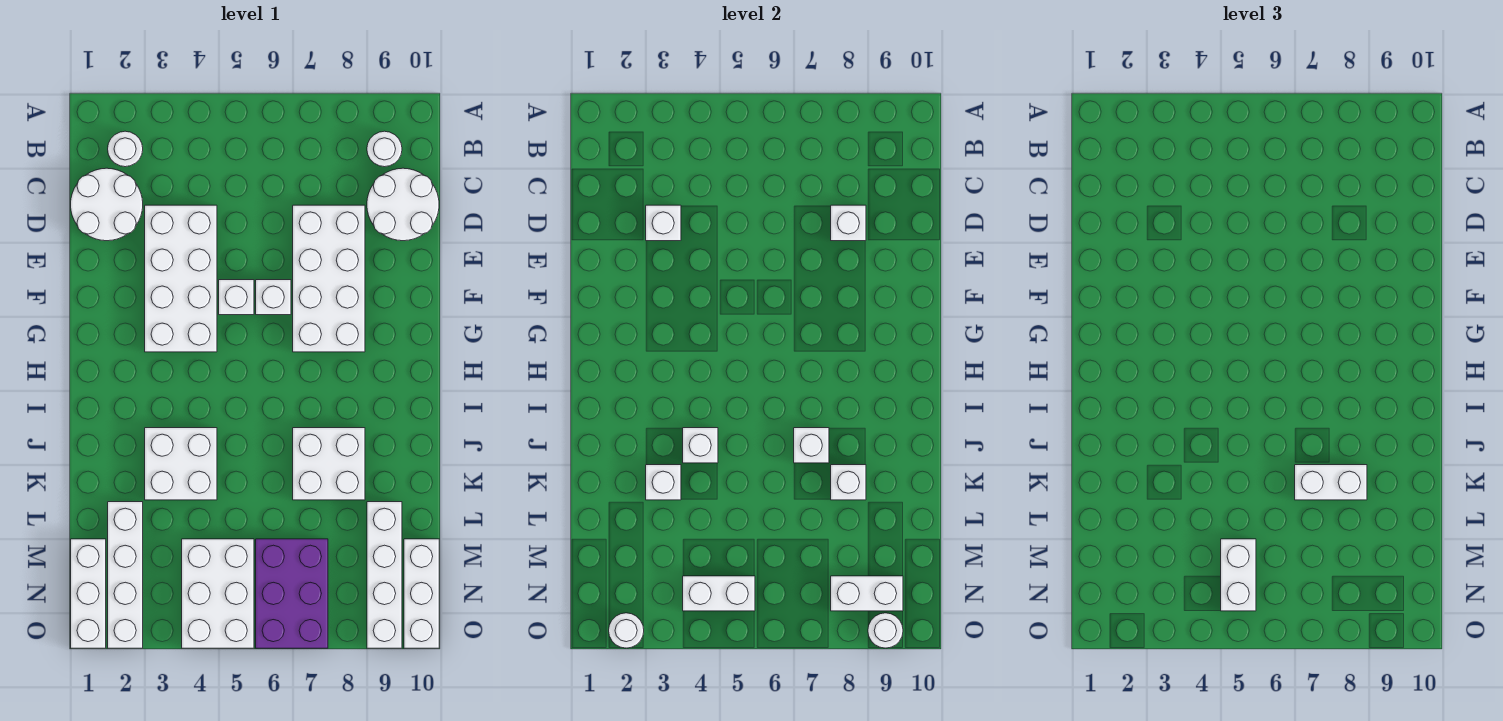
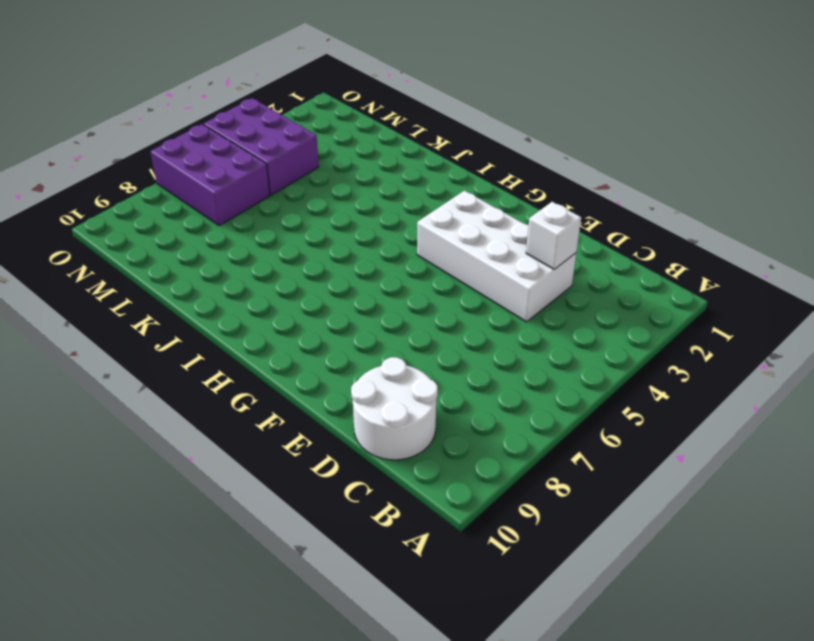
purple brick M4:O5 level 1 -> white brick M4:O5 level 1
none -> white round brick B2 level 1
none -> white round brick B9 level 1
none -> white round brick C1:D2 level 1

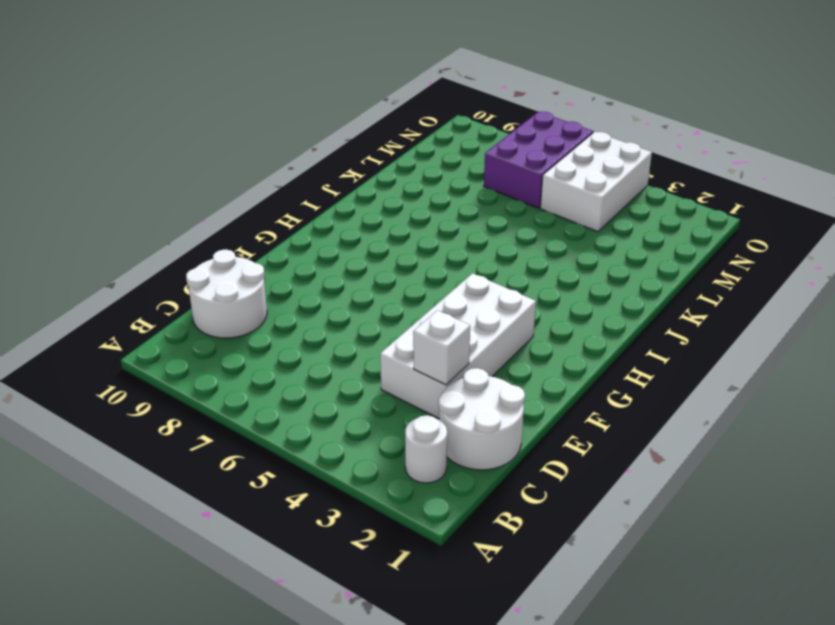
none -> white round brick B9 level 1
none -> white brick D7:G8 level 1
none -> white brick F5 level 1

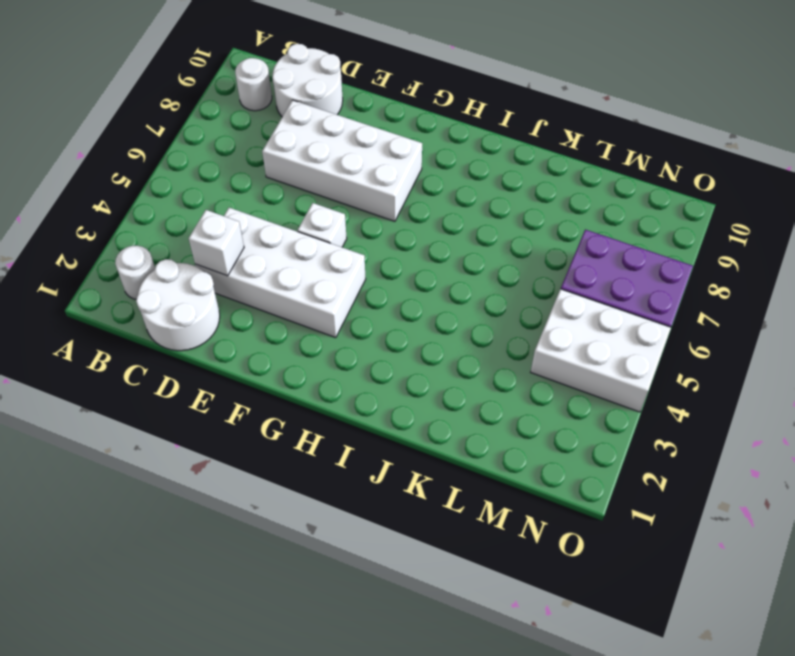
none -> white brick F6 level 1
none -> white brick J3:K4 level 1
none -> white brick J7:K8 level 1

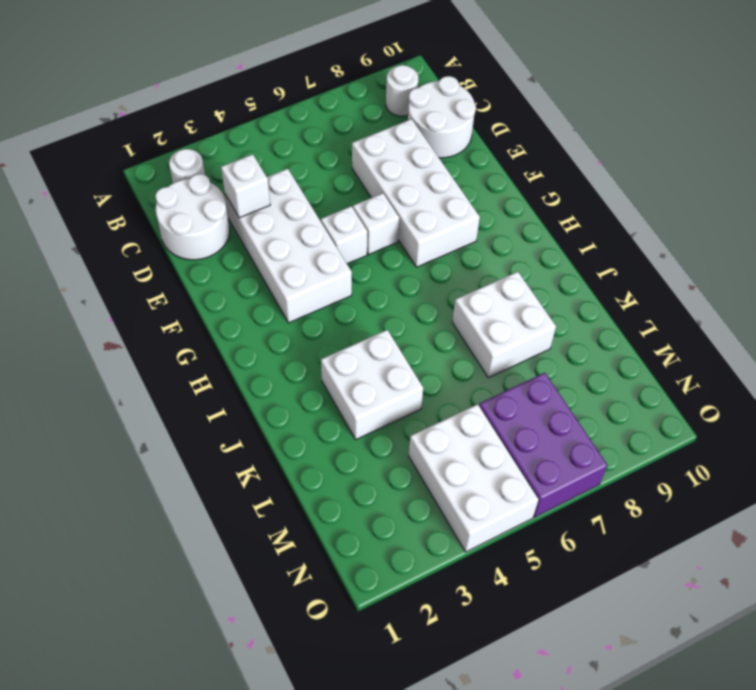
none -> white brick L2:O2 level 1
none -> white brick L9:O9 level 1
none -> white brick M1:O1 level 1

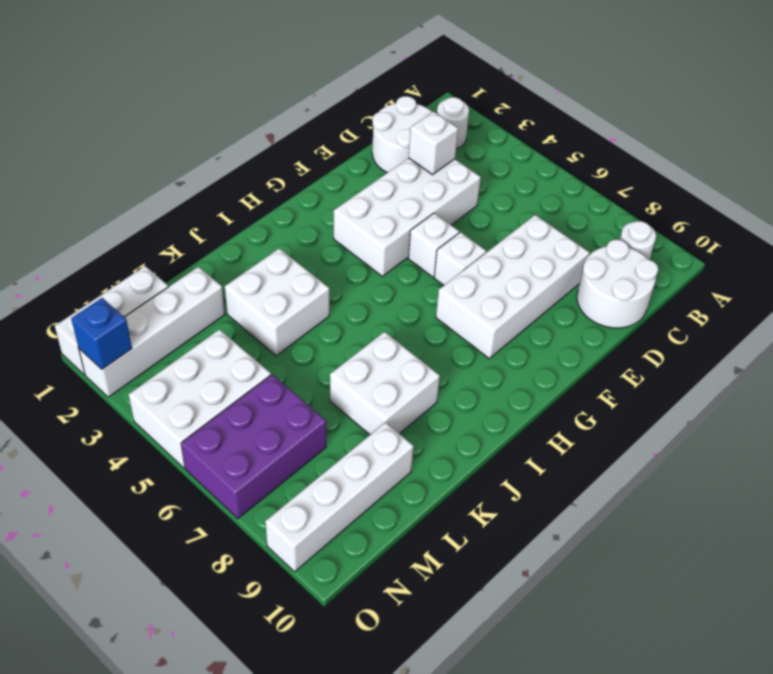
blue brick O2 level 2 -> white round brick O2 level 2
none -> white brick M10:O10 level 1
none -> white brick D8 level 2
none -> white brick J4 level 2

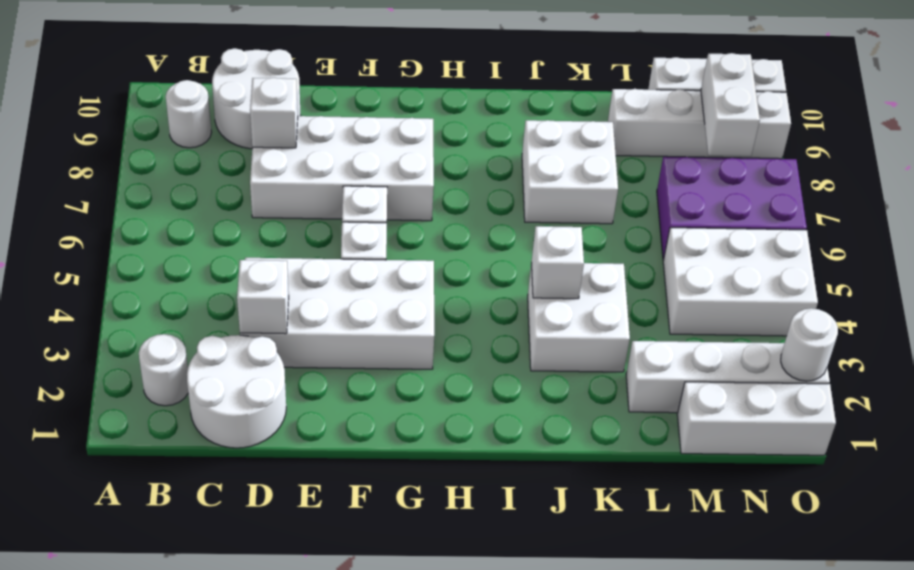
none -> white brick J7 level 2
none -> white brick K3 level 2
none -> white brick K8 level 2

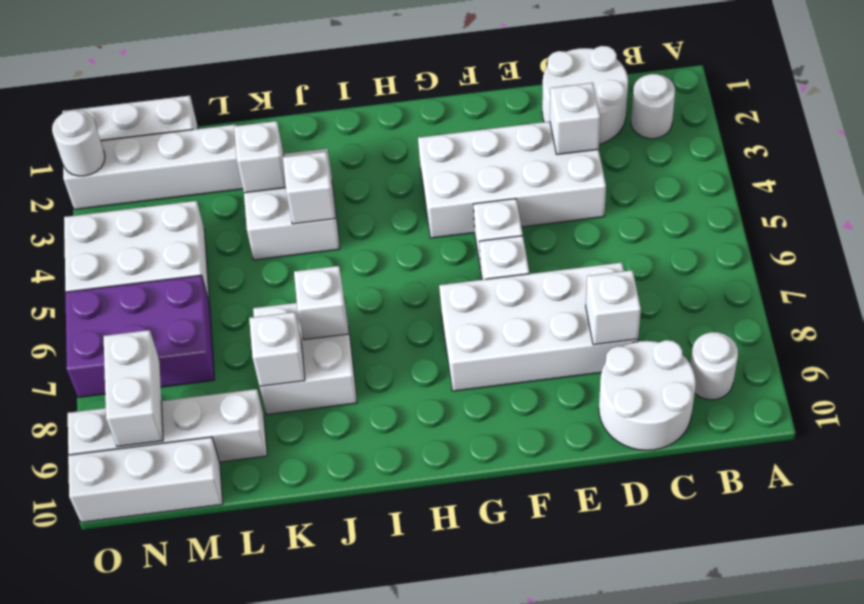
none -> white brick N4:N5 level 2
none -> white round brick O9 level 2
none -> white brick K7:K8 level 3

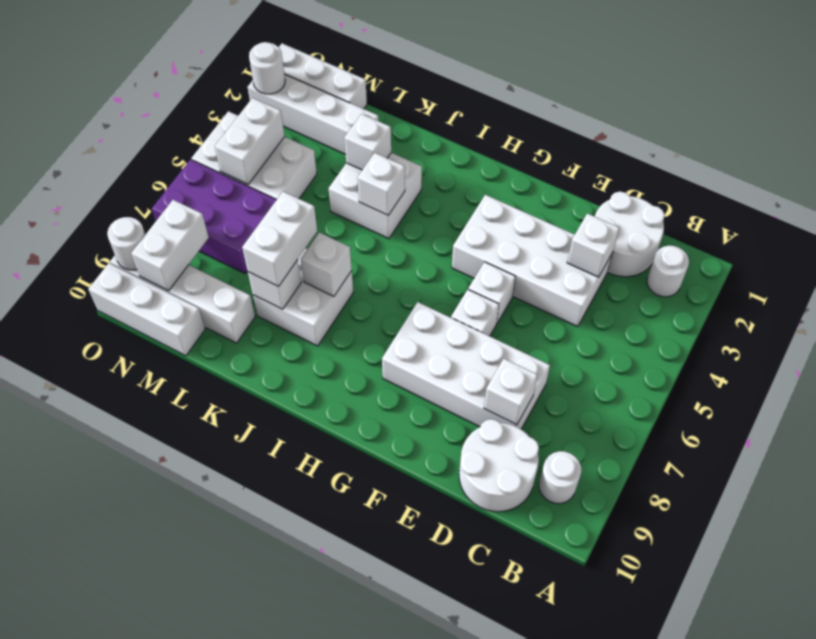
none -> white brick M5:N5 level 3

